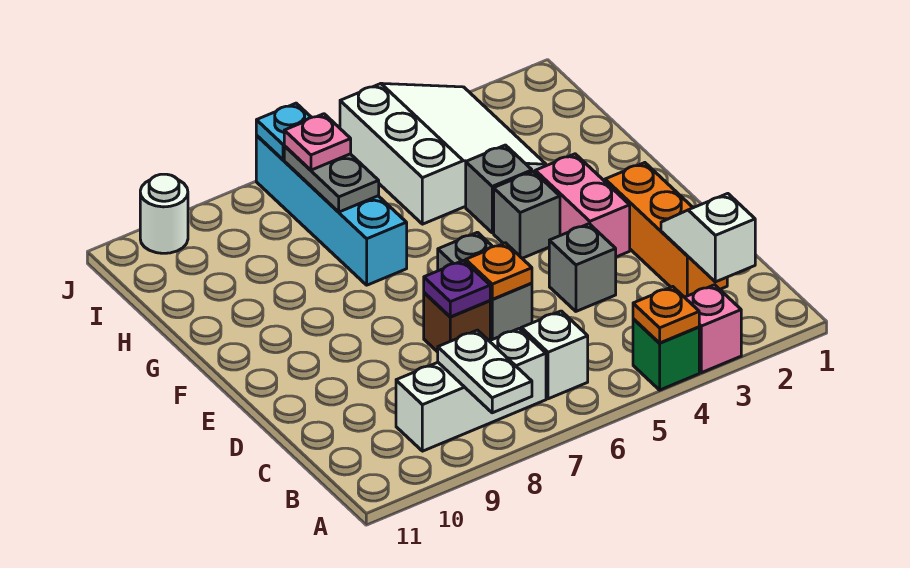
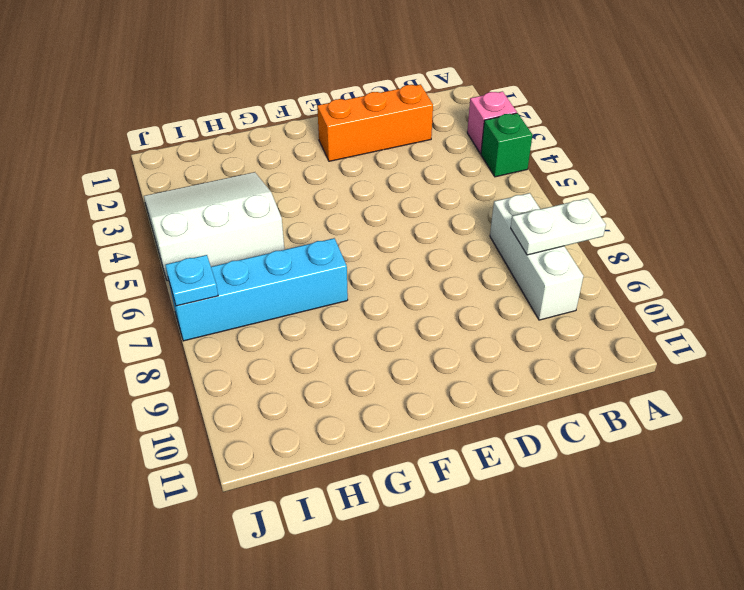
none -> white brick B6 level 1
none -> grey brick D4 level 1
none -> grey brick D6:E6 level 1

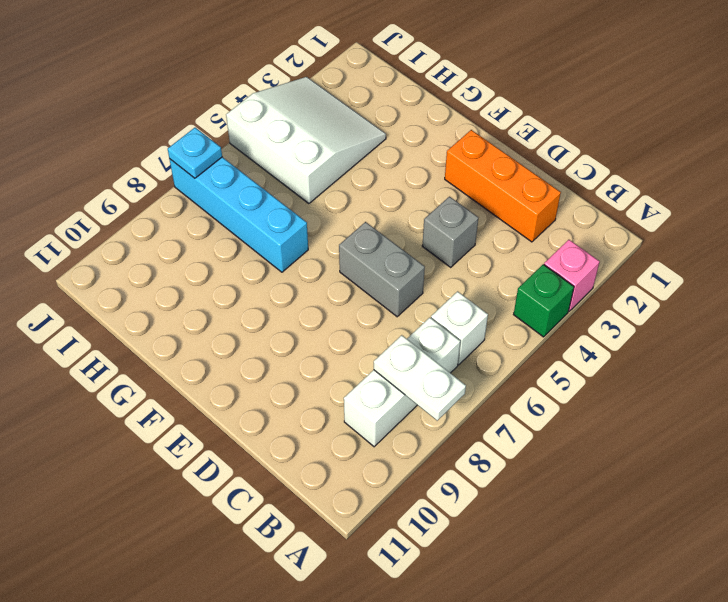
none -> brown brick D7 level 1
none -> pink brick E3:F3 level 1
none -> grey brick F4 level 1

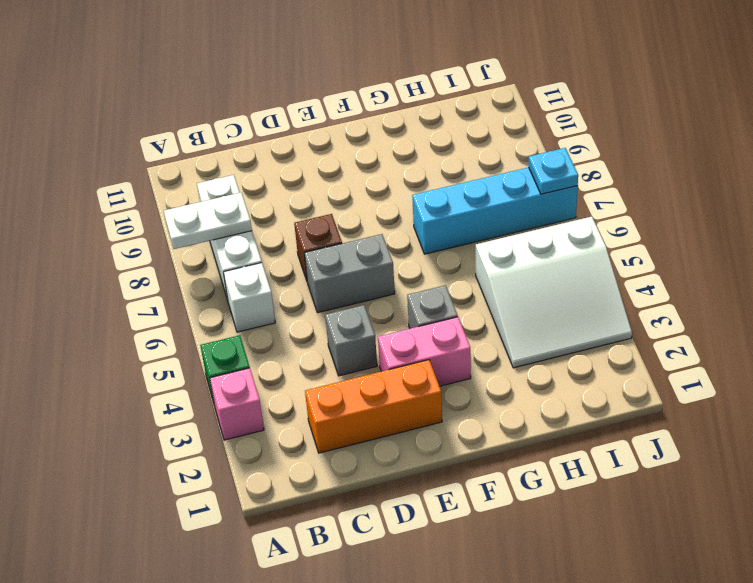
none -> grey brick G4 level 1
none -> white round brick J10 level 1
none -> orange plate A4 level 2

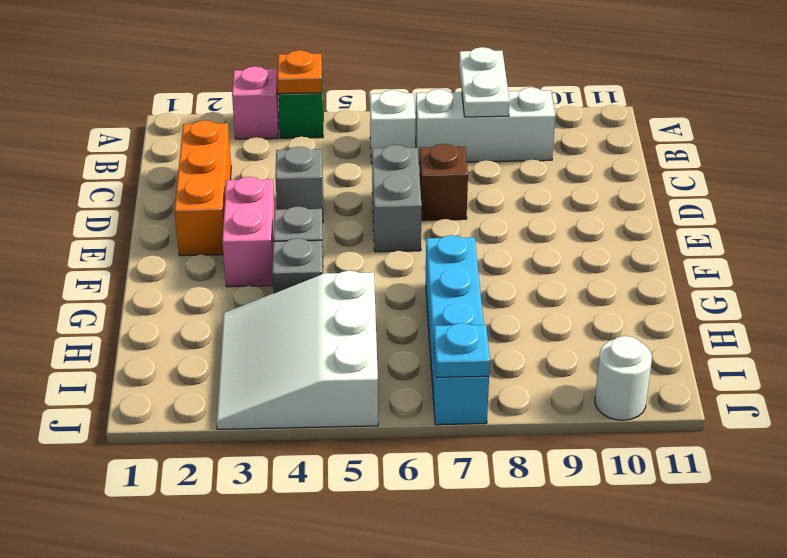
none -> white slope B2:C2 level 2 top B
none -> orange plate D6 level 2
none -> purple plate D7 level 2

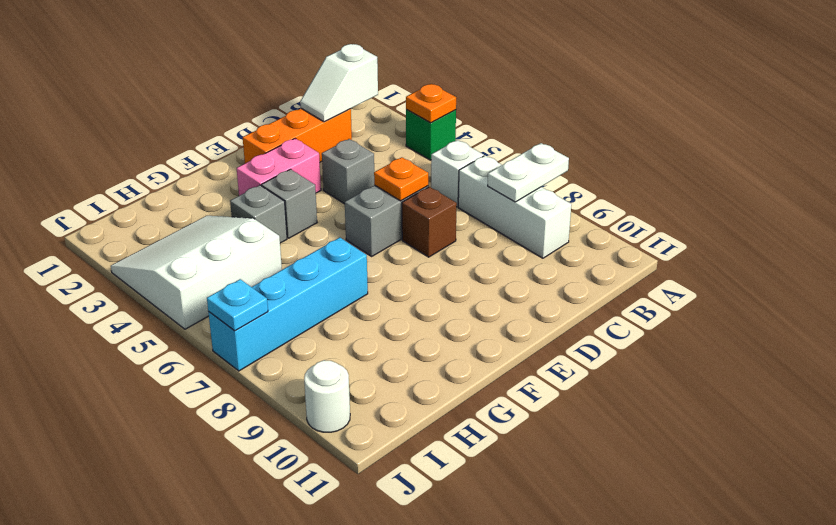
none -> pink brick A3 level 1
none -> purple plate D7 level 2
none -> grey plate H7:I7 level 2

